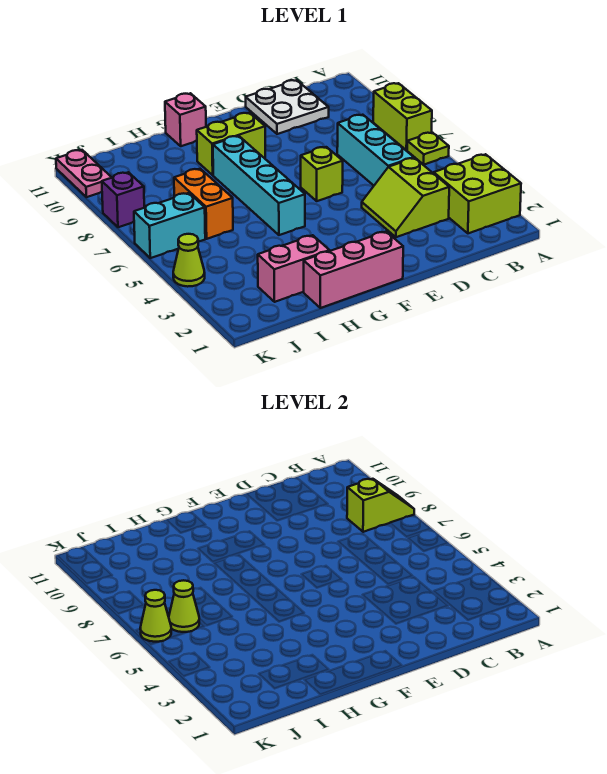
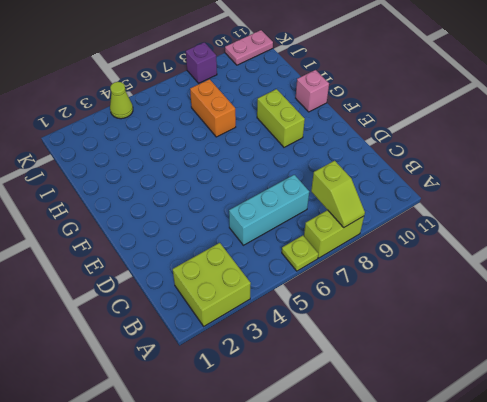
orange brick H7:I7 level 1 -> orange brick I6:I7 level 1
none -> lime slope C3:D4 level 1 top C
none -> white plate C10:D11 level 1
none -> lime brick E6 level 1

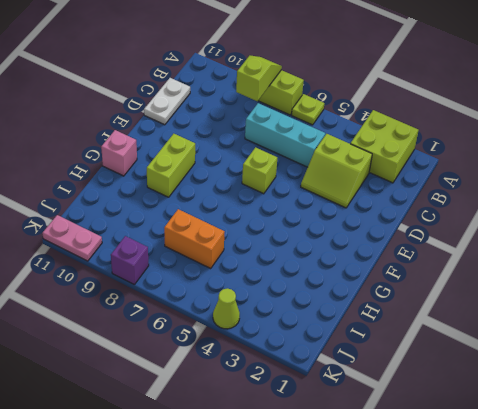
white plate C11:D11 level 1 -> white plate C10:D11 level 1
none -> pink brick F1:H1 level 1
none -> cyan brick G5:G8 level 1
none -> pink brick H2:I2 level 1

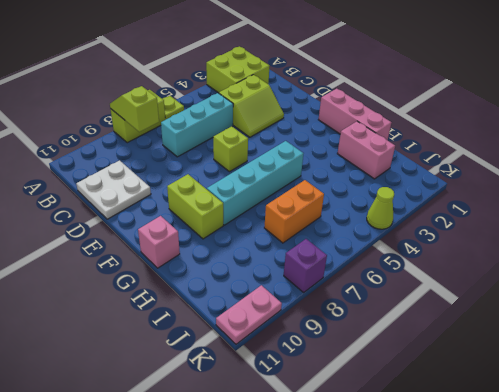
none -> cyan brick J6:K6 level 1
none -> lime cone J6 level 2
none -> lime cone K6 level 2

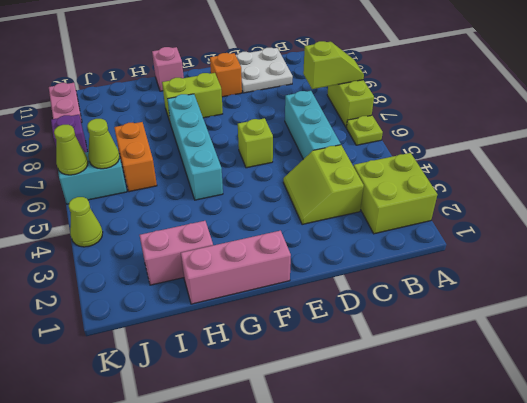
orange brick E10 level 1 -> none

